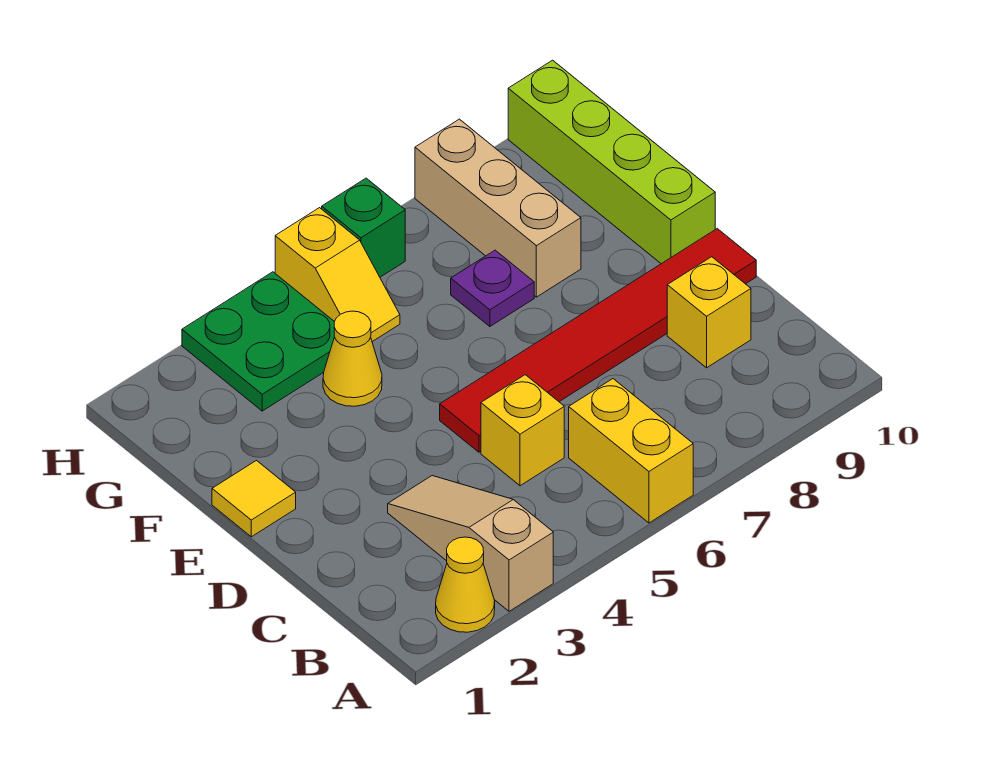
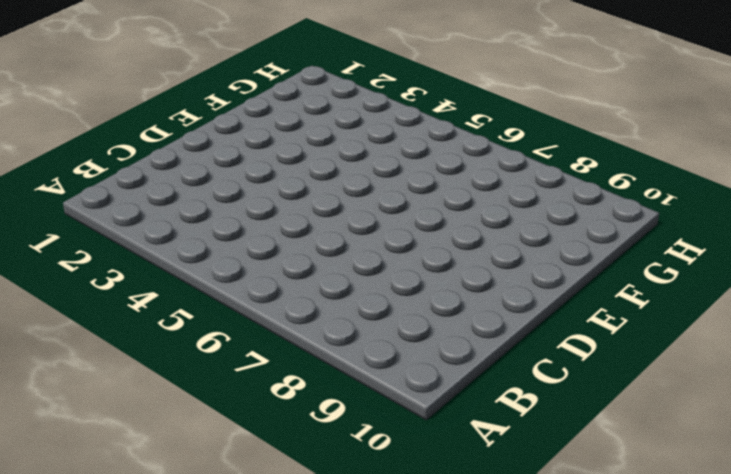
none -> yellow cone A2 level 1
none -> tan slope A3:C3 level 1 top A
none -> yellow brick A6:B6 level 1

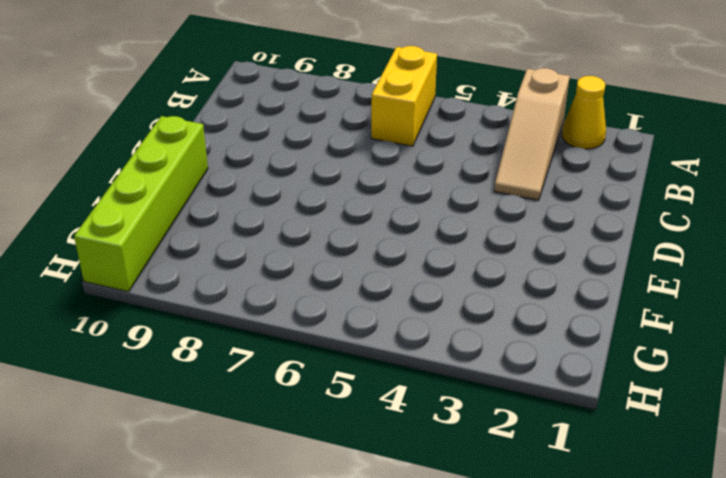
none -> yellow brick C5 level 1
none -> yellow brick C9 level 1
none -> red tile D5:D10 level 1

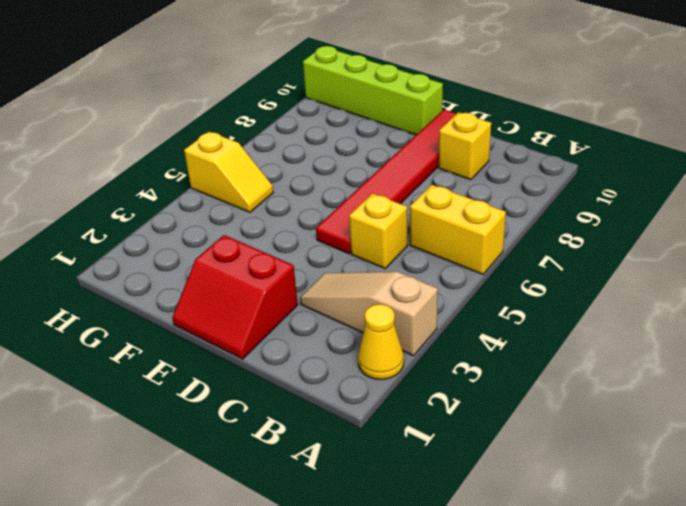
red slope D1:E2 level 1 top 2 -> yellow tile E1 level 1
none -> yellow cone F4 level 1
none -> purple plate F7 level 1
none -> tan brick F8:H8 level 1

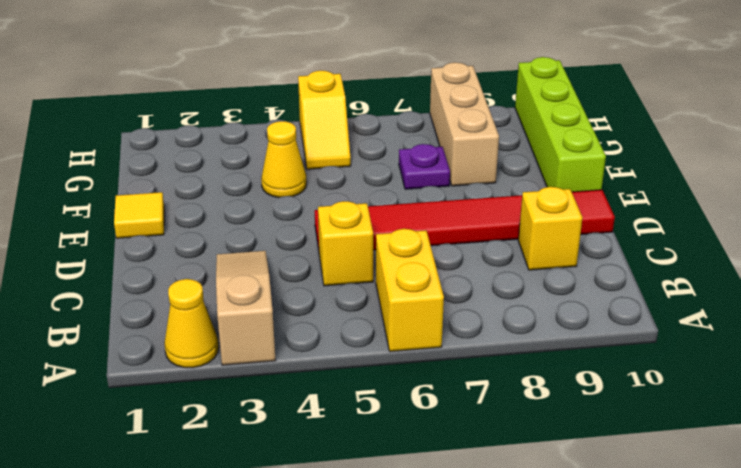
none -> green plate G3:H4 level 1
none -> green brick H6 level 1

